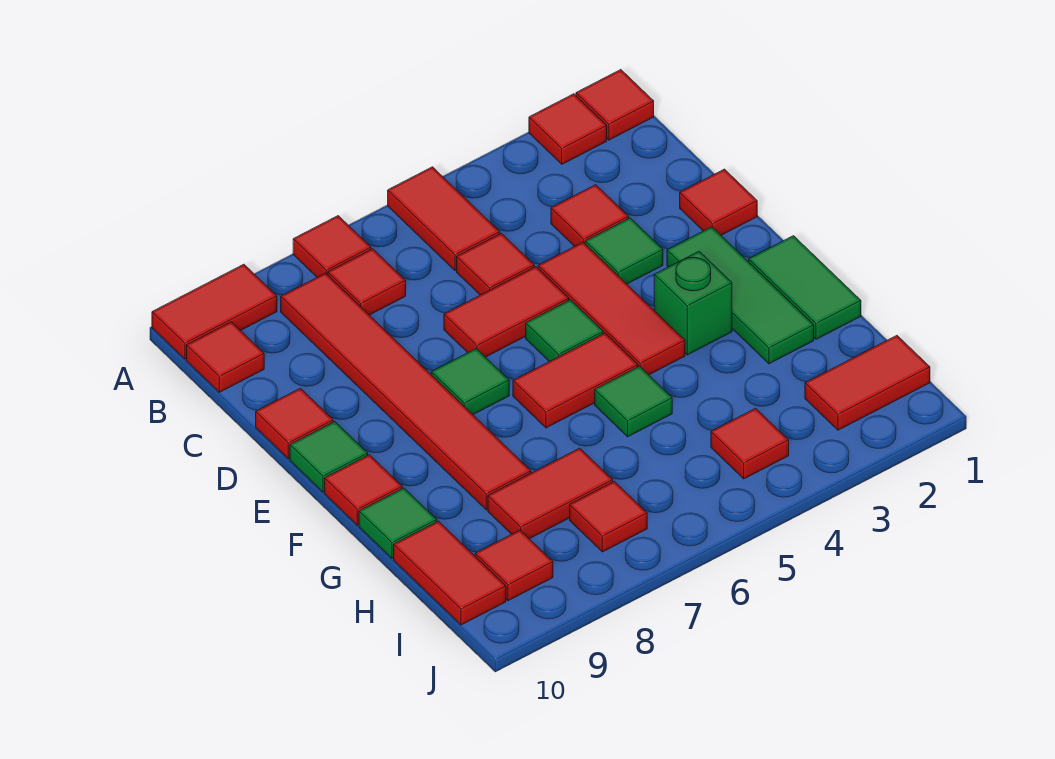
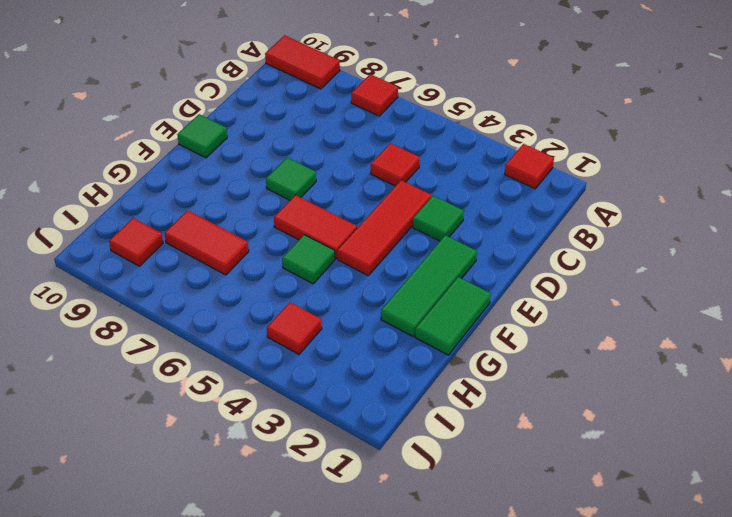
none -> red tile A1 level 1
none -> red tile A5:B5 level 1
none -> red tile B7 level 1
none -> red tile B8:G8 level 1

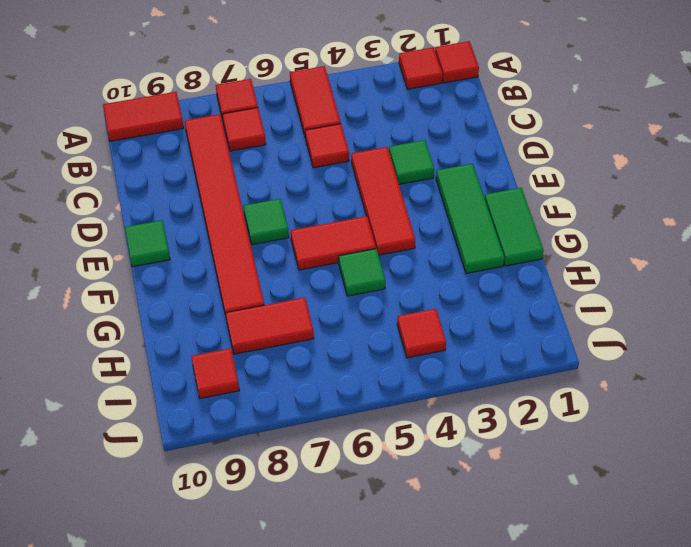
none -> red tile B10 level 1
none -> red tile C3 level 1
none -> red tile D1 level 1
none -> red tile D5:D6 level 1

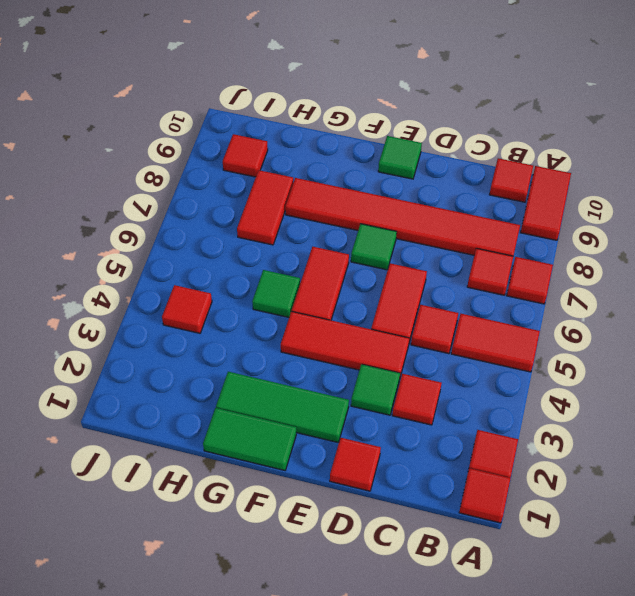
none -> red tile D10 level 1
none -> green tile E5 level 1
none -> green brick F3 level 1
none -> red tile F10 level 1

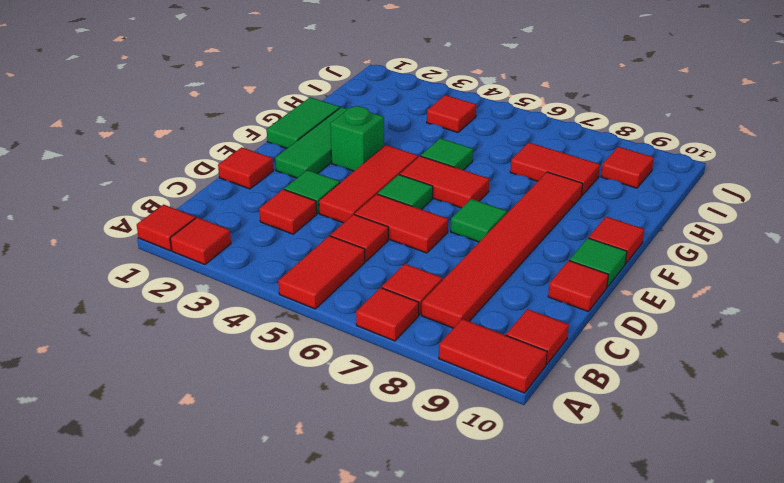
none -> green tile G10 level 1
none -> red tile H10:I10 level 1
none -> red tile I1:I2 level 1
none -> red tile I7 level 1

